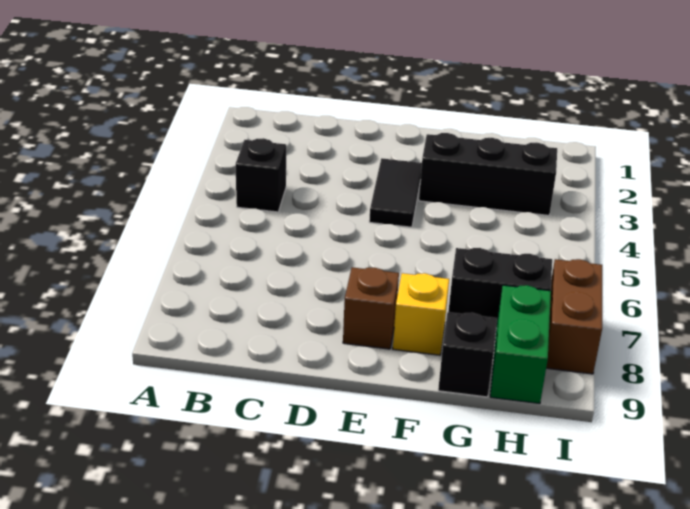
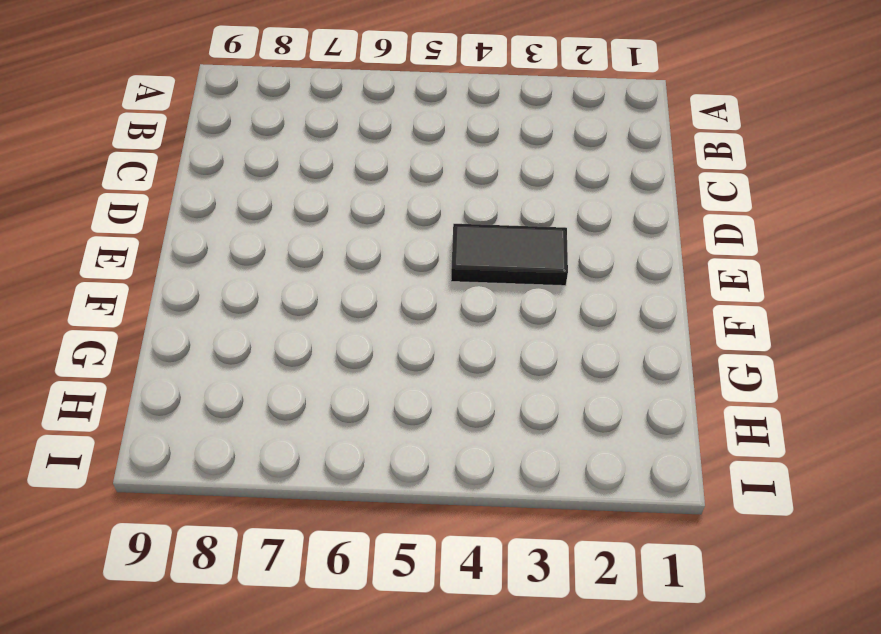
none -> black brick B4 level 1
none -> brown brick E8 level 1

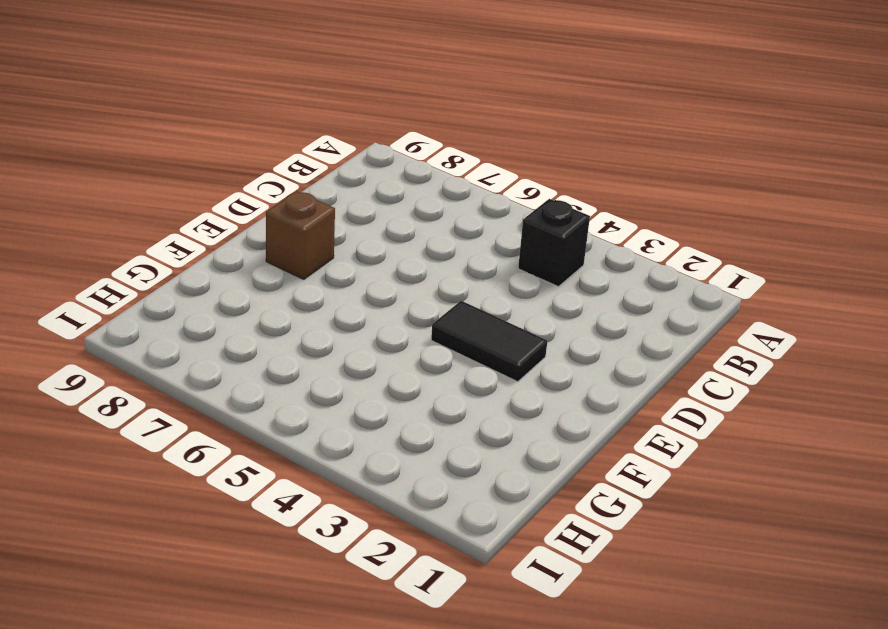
none -> black brick F3:H3 level 1
none -> yellow brick F8 level 1

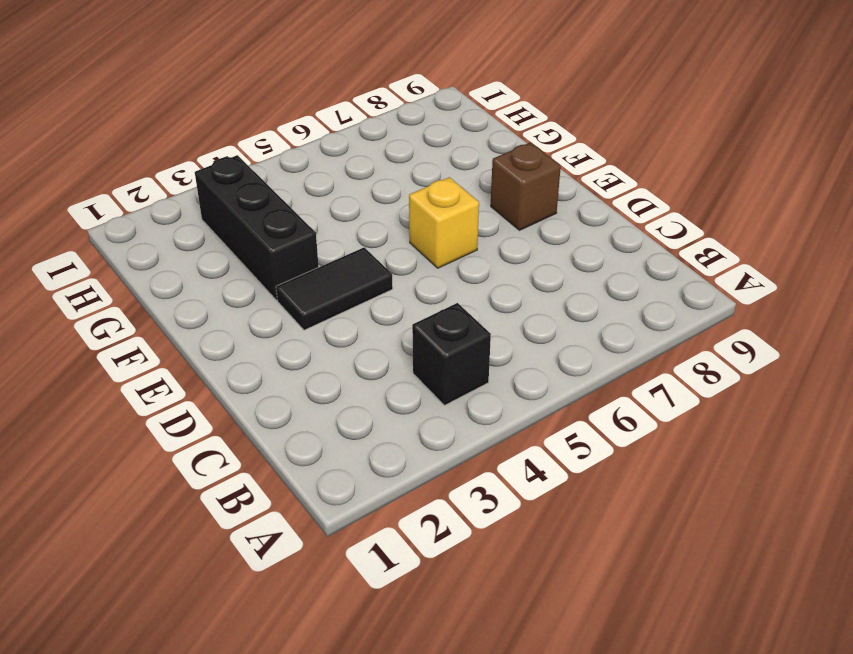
yellow brick E6 level 1 -> yellow brick F8 level 1
none -> black brick G7:H7 level 1
none -> black brick G9 level 1

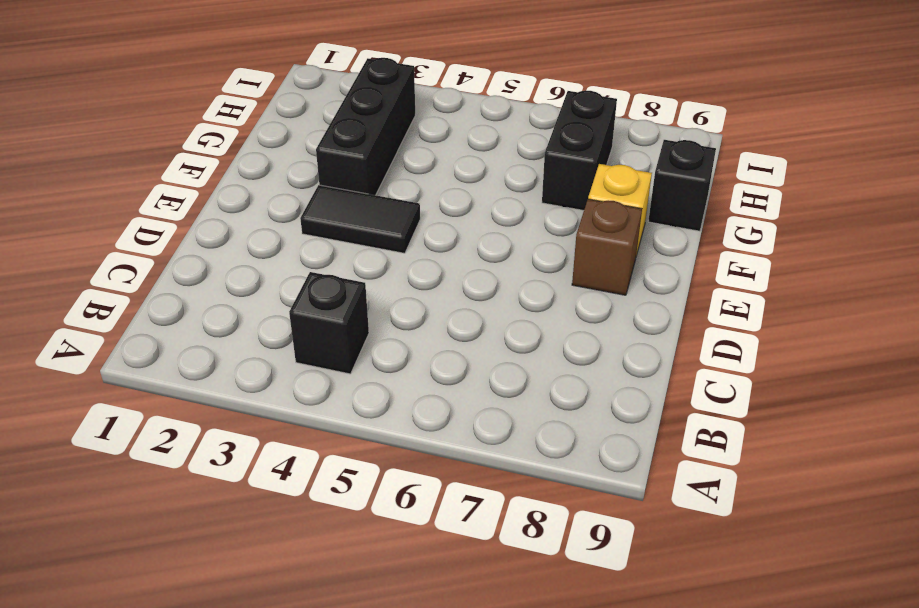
none -> green brick H8:H9 level 1
none -> brown brick I7:I8 level 1

